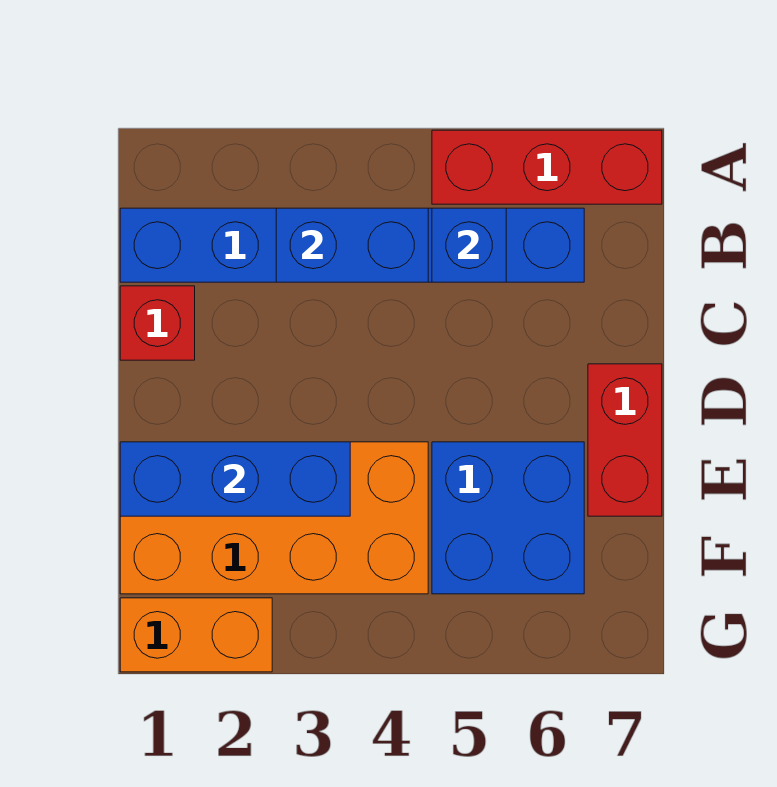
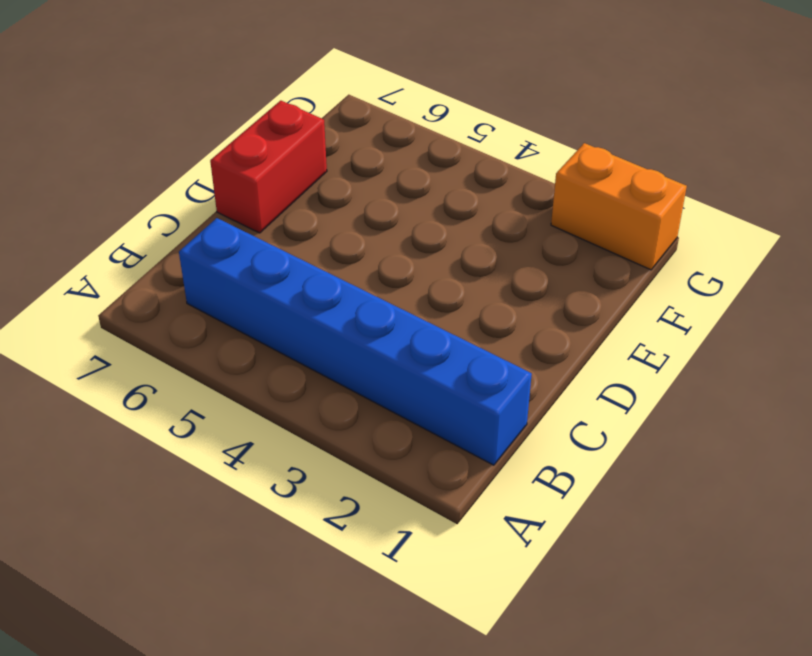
none -> red brick A5:A7 level 1
none -> red brick C1 level 1

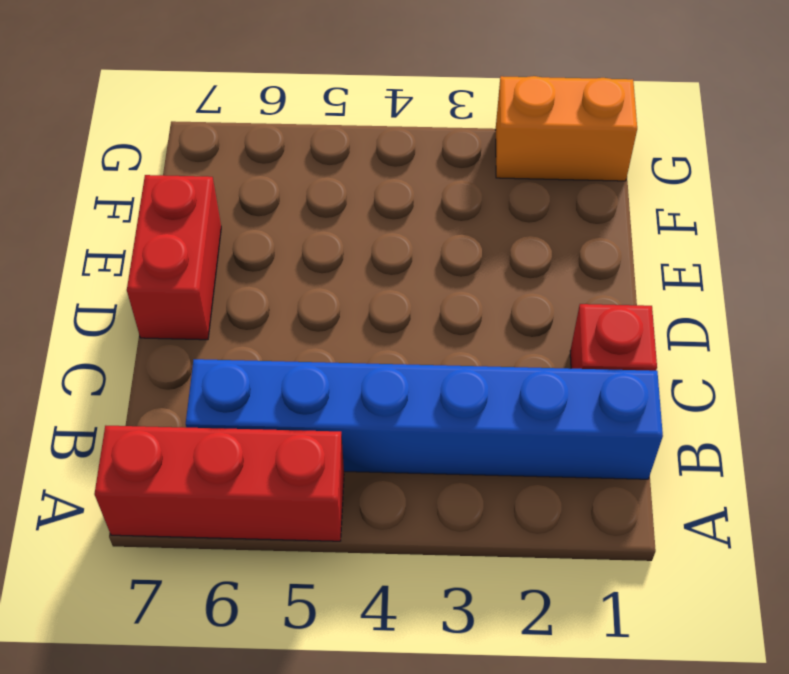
none -> orange brick E1:F4 level 1
none -> blue brick E5:F6 level 1

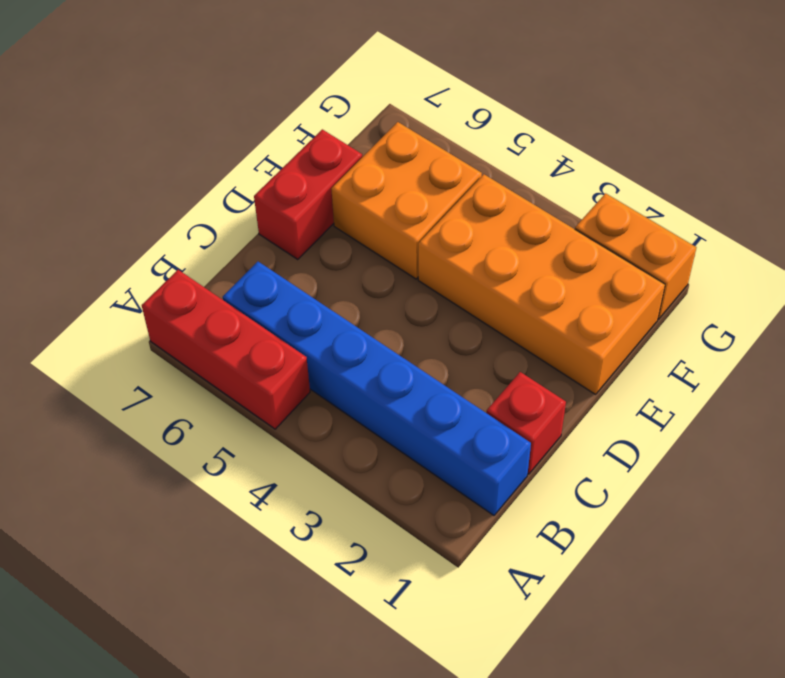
orange brick E5:F6 level 1 -> blue brick E5:F6 level 1
none -> blue brick B3:B4 level 2
none -> blue brick B5 level 2

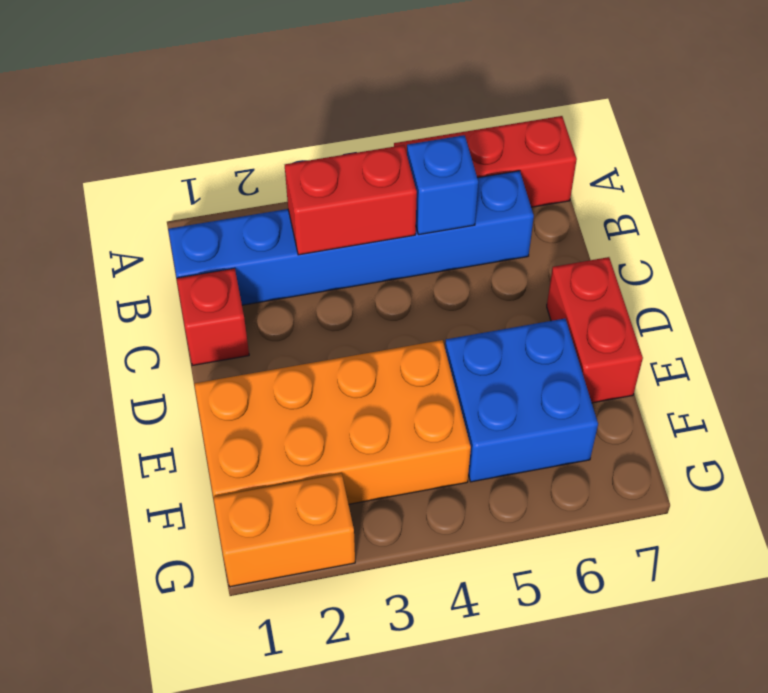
red brick B3:B4 level 2 -> blue brick B3:B4 level 2
none -> blue brick E1:E3 level 2

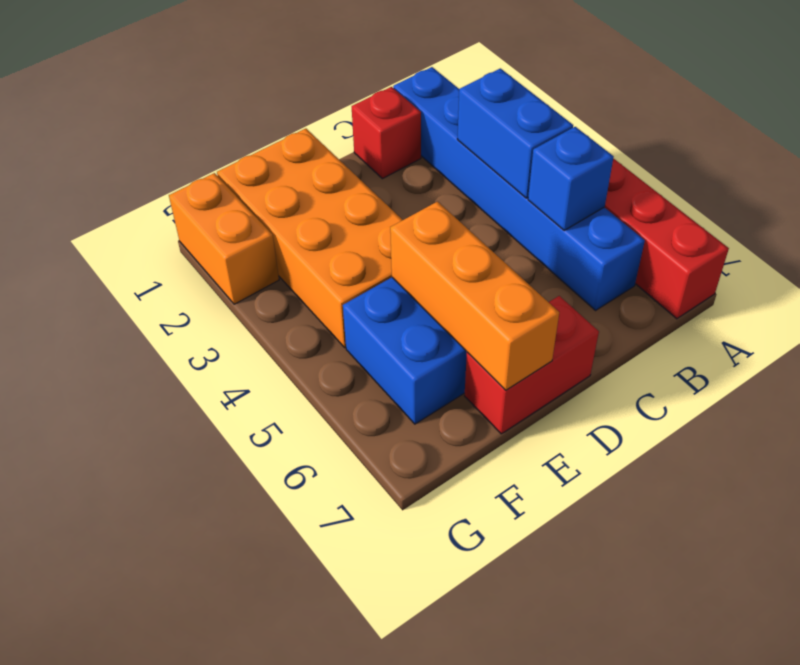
orange brick E5:E7 level 2 -> none
none -> blue brick E1:E3 level 2

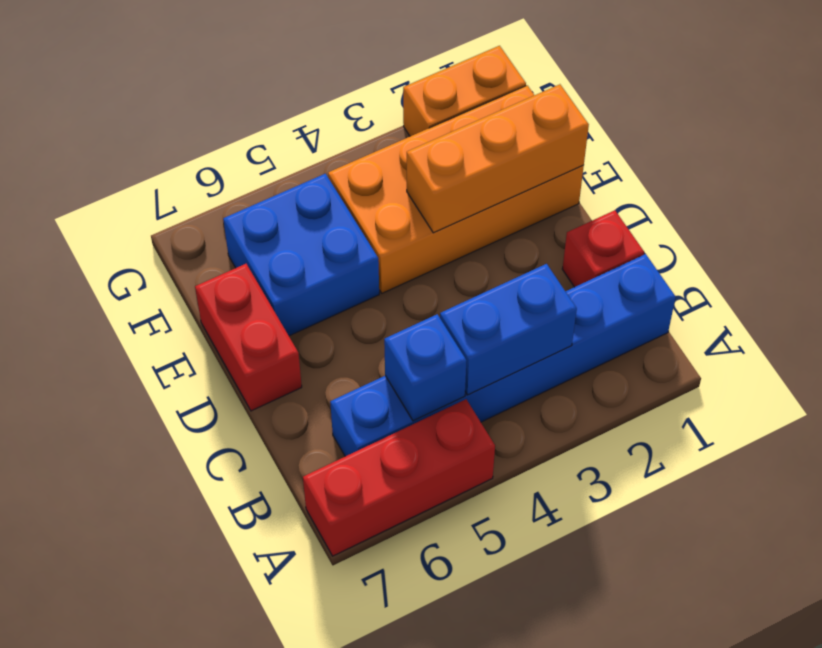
orange brick E1:E3 level 2 -> blue brick E1:E3 level 2

